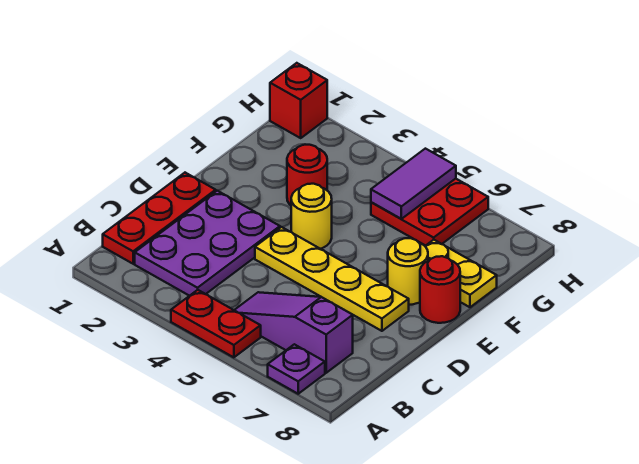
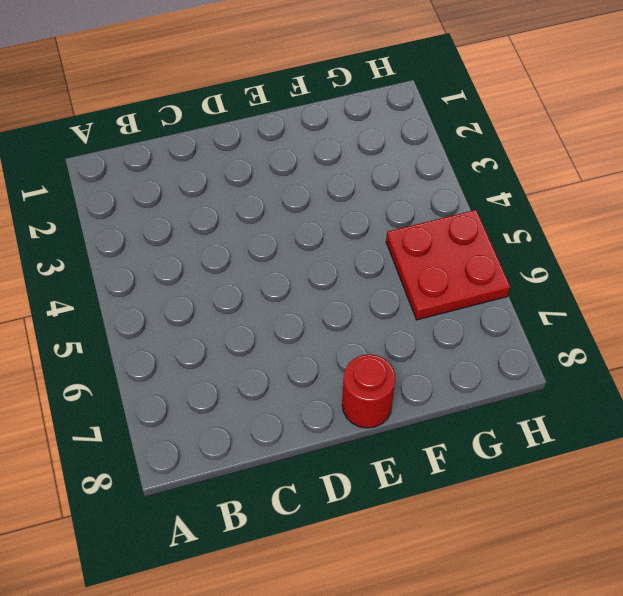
none -> red plate A4:A5 level 1
none -> purple plate A7 level 1
none -> red plate B1:D1 level 1

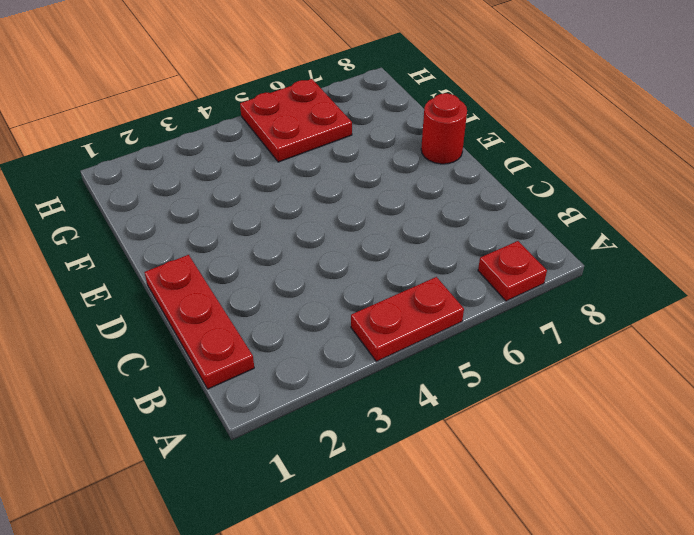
red plate A7 level 1 -> purple plate A7 level 1
none -> purple plate B2:D3 level 1
none -> purple slope B5:B7 level 1 top 7
none -> yellow plate D4:D7 level 1

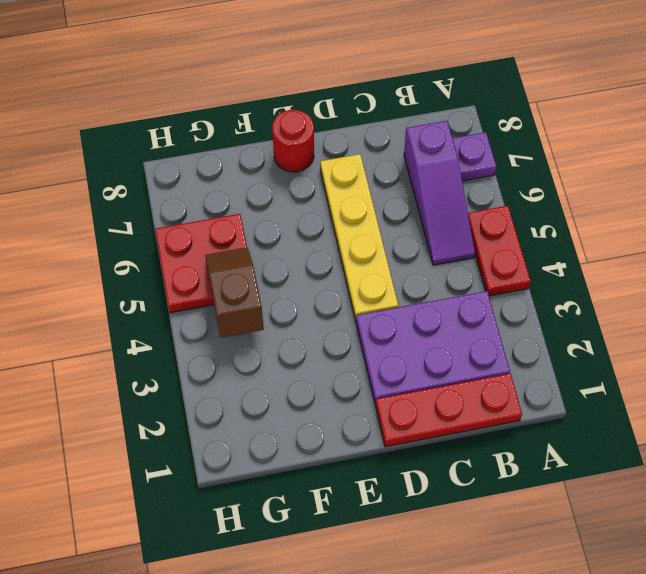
brown slope G4:G5 level 2 top 4 -> purple tile G5:H5 level 2
none -> yellow round brick E4 level 1
none -> yellow round brick E7 level 1
none -> red round brick F3 level 1

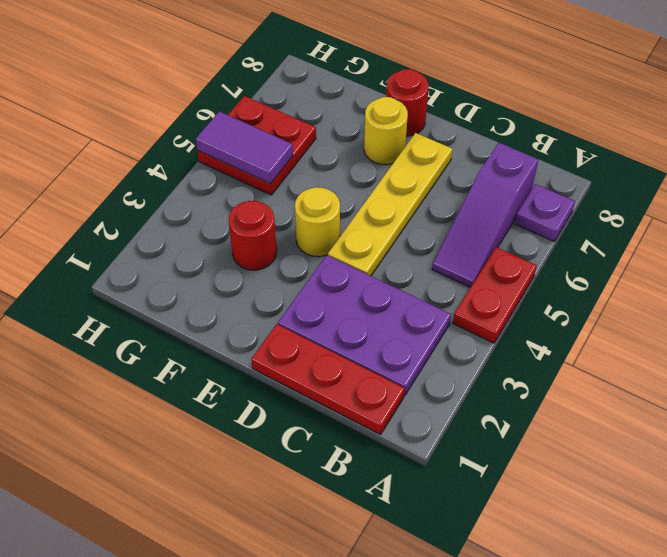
none -> yellow plate F7:F8 level 1
none -> red brick H1 level 1

